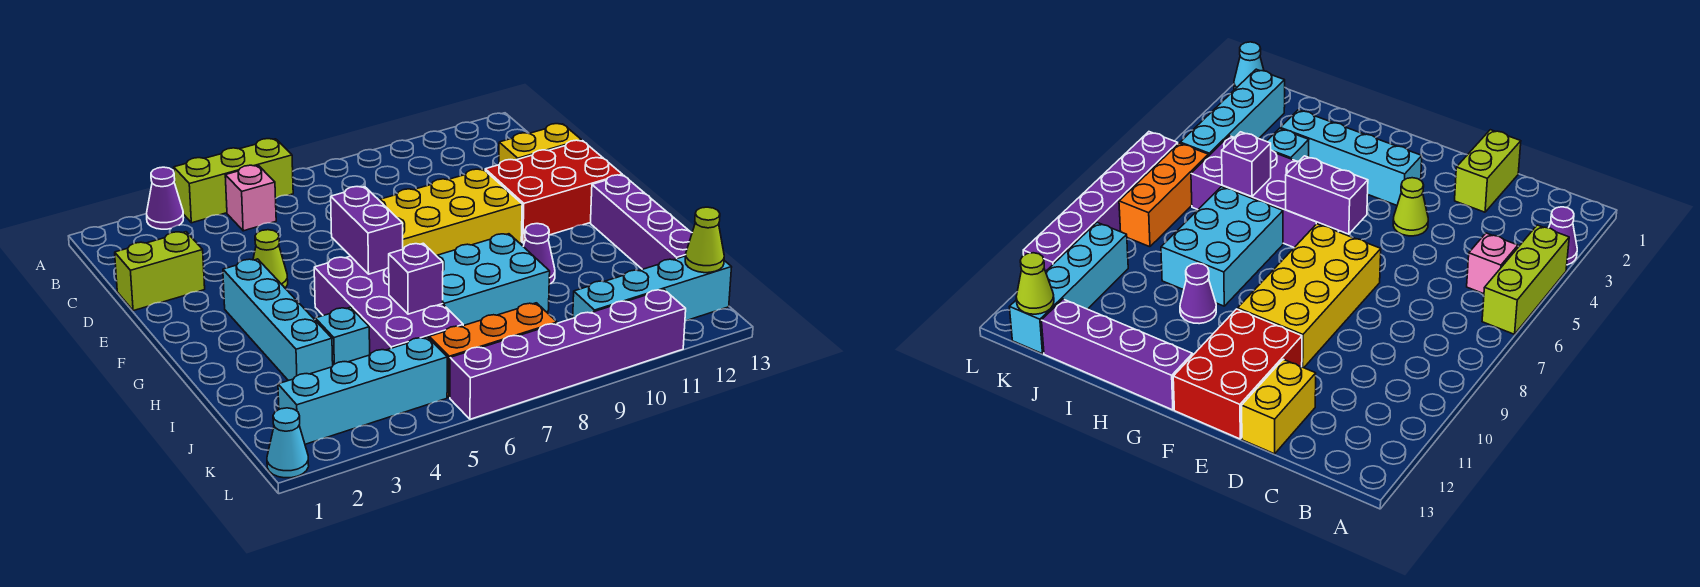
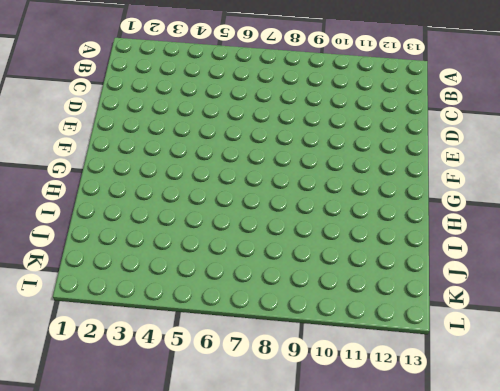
none -> purple cone A3 level 1
none -> lime brick A4:A6 level 1
none -> pink brick B5 level 1

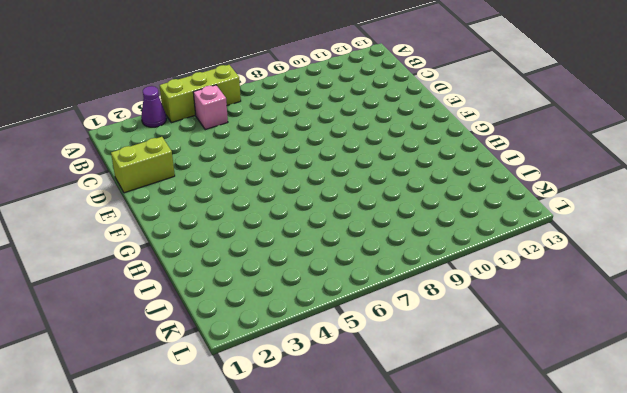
none -> yellow brick D12:D13 level 1
none -> lime cone E4 level 1
none -> yellow brick E7:F10 level 1

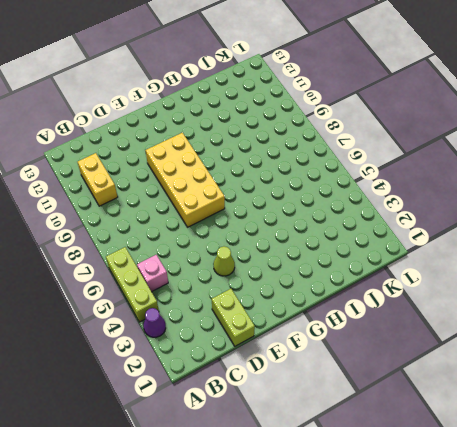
yellow brick B10:B11 level 1 -> yellow brick D12:D13 level 1
none -> red brick E11:F13 level 1
none -> cyan brick F3:I3 level 1
none -> purple brick G5:J6 level 1

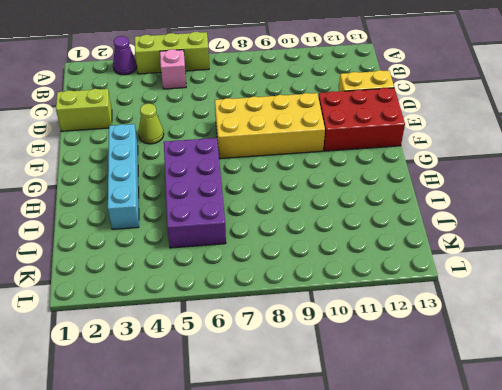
none -> purple brick G13:J13 level 1
none -> cyan brick H7:I9 level 1
none -> purple cone H10 level 1

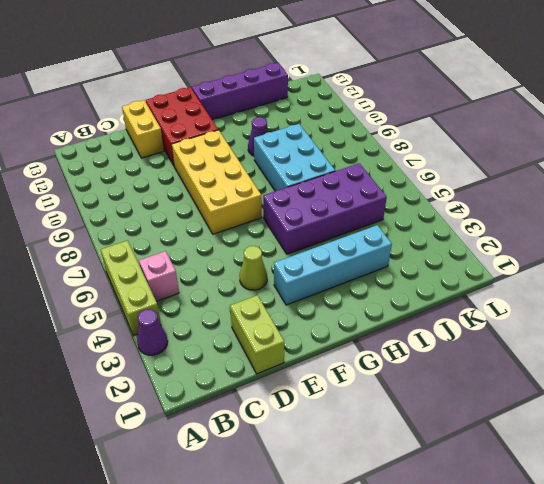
none -> cyan brick I4 level 1
none -> cyan brick K2:K5 level 1
none -> orange brick K6:K8 level 1

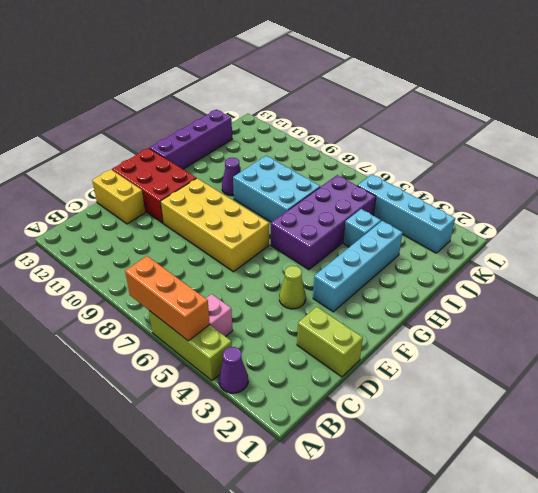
orange brick A5:A7 level 2 -> orange brick K6:K8 level 1
none -> cyan brick K10:K13 level 1
none -> cyan cone L1 level 1
none -> purple brick L6:L11 level 1

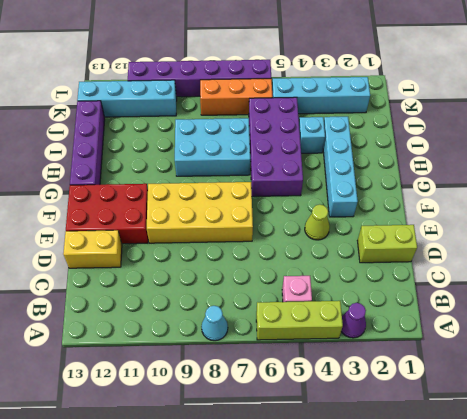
cyan cone A8 level 1 -> cyan cone L1 level 1
none -> purple cone H10 level 1
none -> purple brick F6:G6 level 2
none -> purple brick I6 level 2

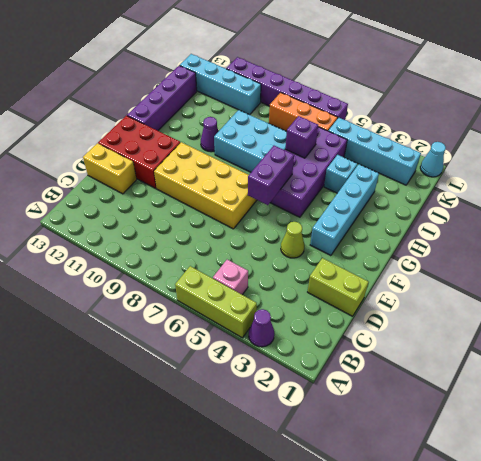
none -> lime cone K13 level 2

